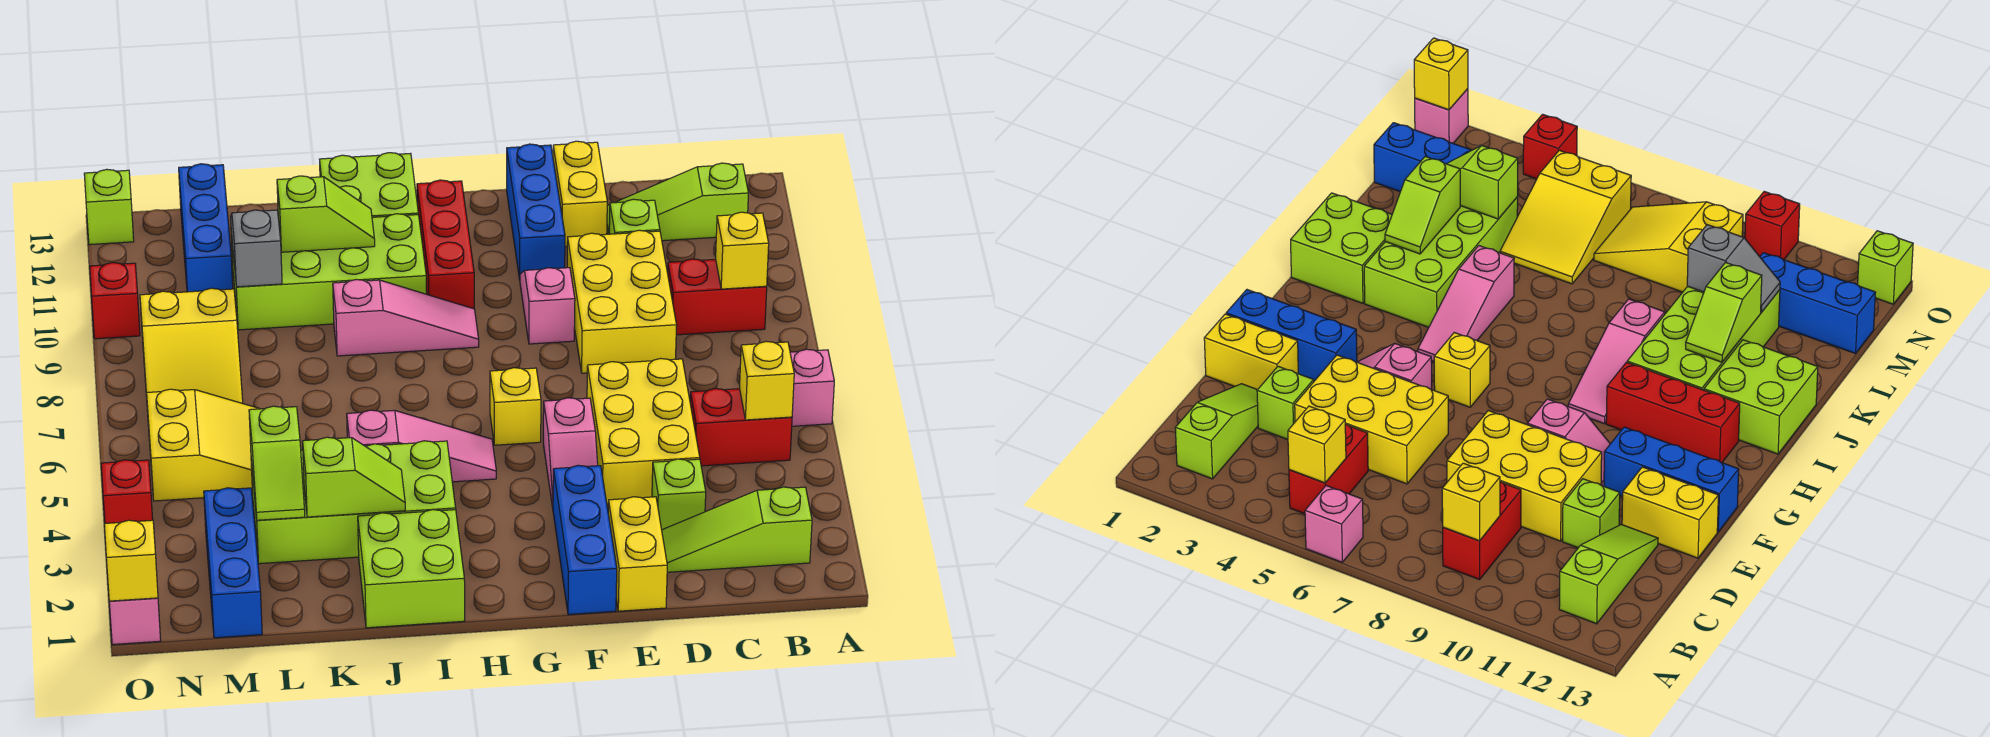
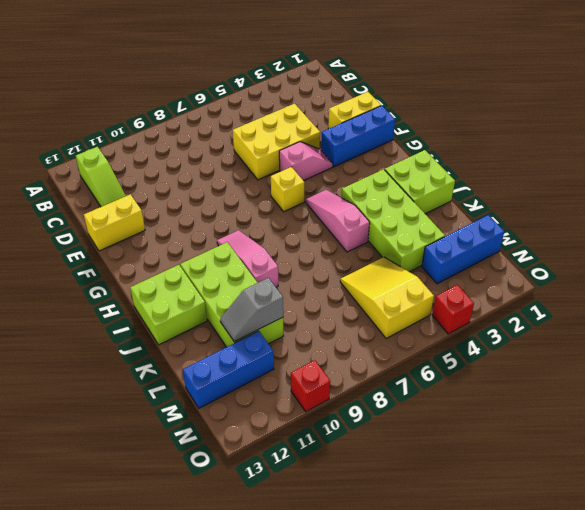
none -> pink brick A6 level 1
none -> lime slope B2:D2 level 1 top B
none -> red brick B5:C5 level 1
none -> red brick B9:C9 level 1

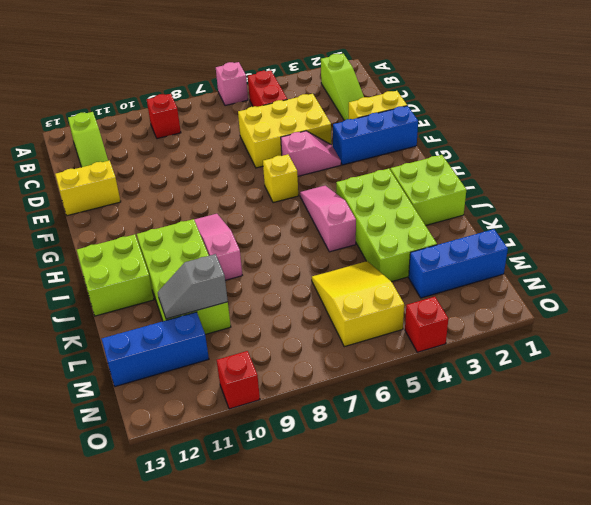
red brick B9 level 1 -> red brick B9:C9 level 1
none -> lime brick D3 level 1
none -> yellow brick D8:E10 level 1
none -> lime brick D11 level 1
none -> pink slope F9:F10 level 1 top 9

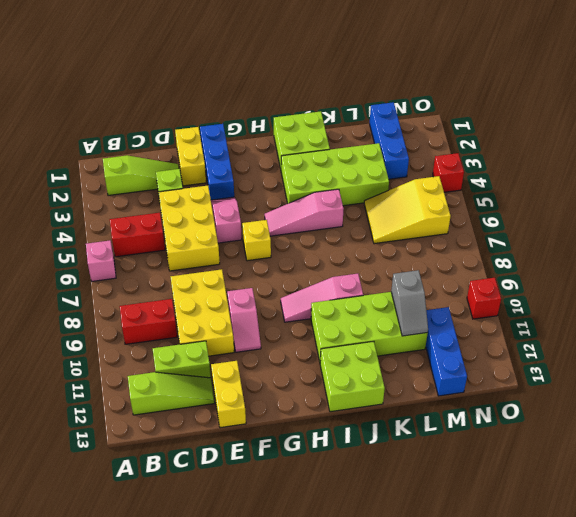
lime brick C11:D11 level 1 -> lime brick D11 level 1
none -> blue brick F11:F13 level 1
none -> red brick H10:H12 level 1
none -> yellow slope M7:N9 level 1 top 9
none -> pink brick O1 level 1

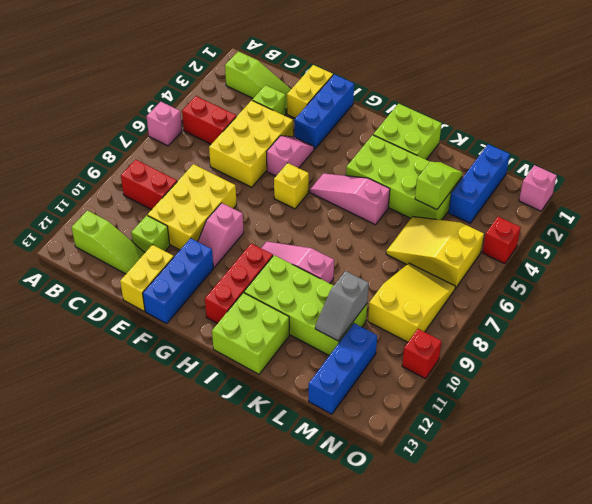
none -> lime brick O13 level 1
none -> yellow brick B5 level 2
none -> yellow brick B9 level 2
none -> lime slope J3:K3 level 2 top K

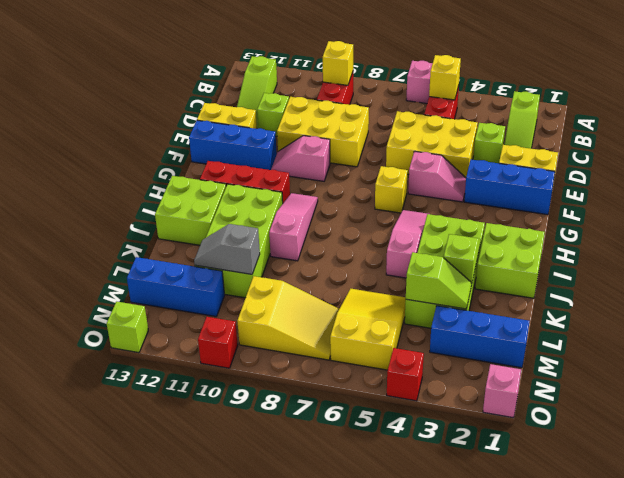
none -> lime slope J11:K11 level 2 top K
none -> yellow brick O1 level 2

